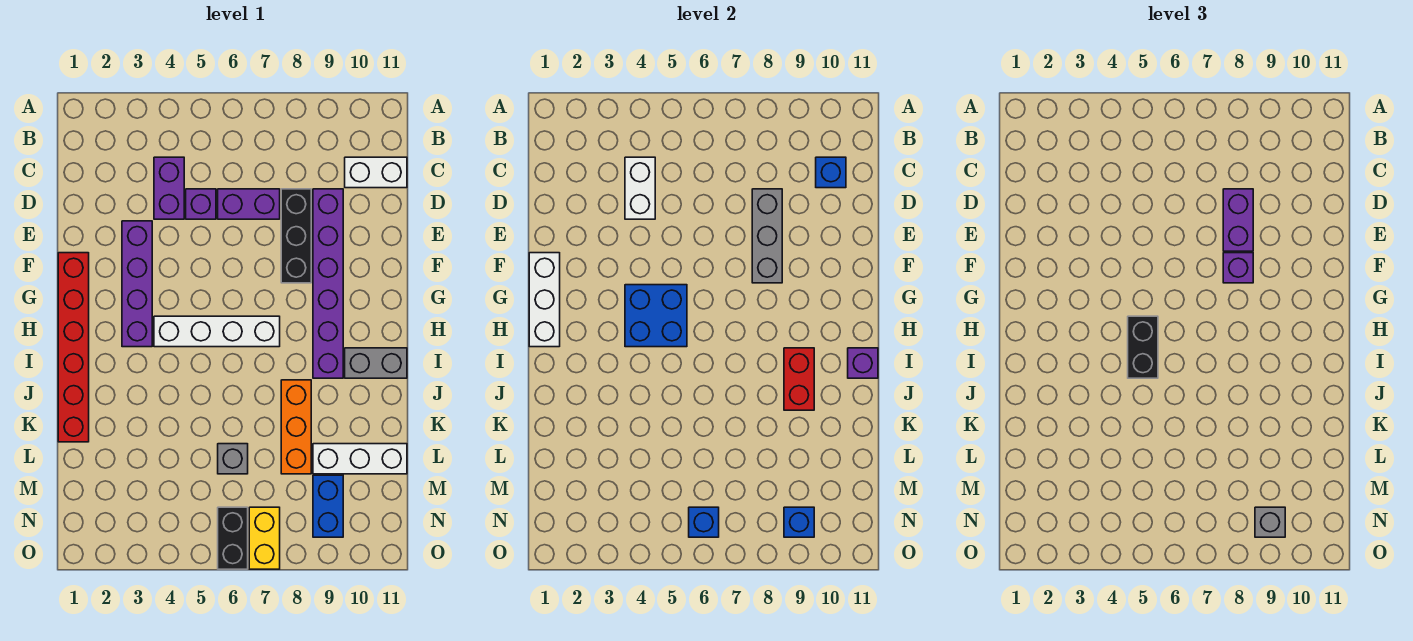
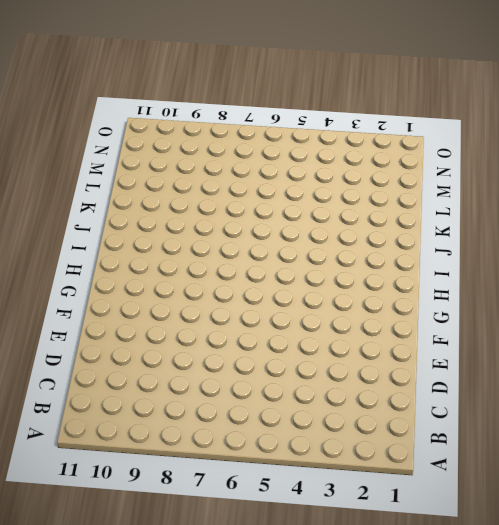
none -> purple brick C4:D4 level 1
none -> white brick C10:C11 level 1
none -> purple brick D5 level 1

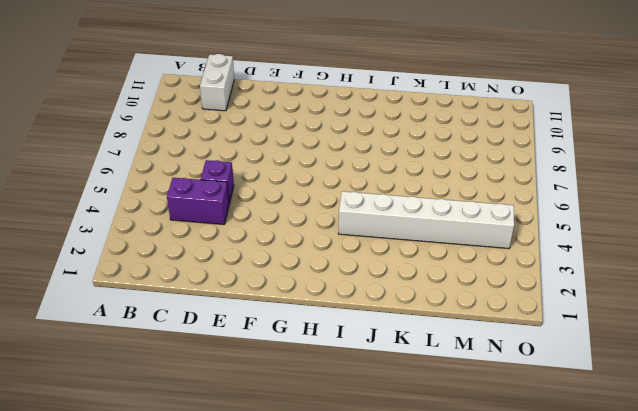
white brick I4:N4 level 1 -> none
none -> purple brick D6:D7 level 1
none -> black brick D8:F8 level 1
none -> purple brick D9:I9 level 1

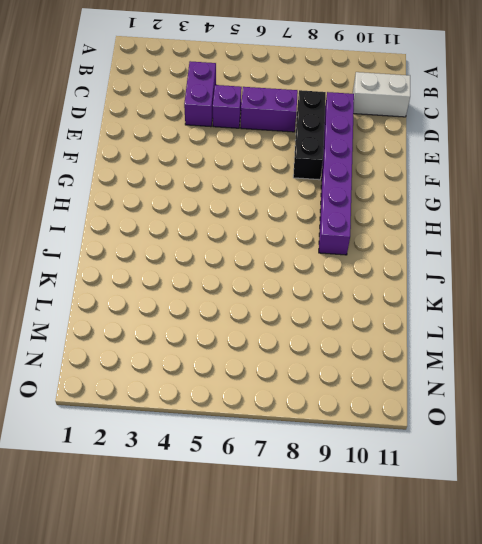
none -> purple brick E3:H3 level 1
none -> red brick F1:K1 level 1
none -> white brick H4:H7 level 1

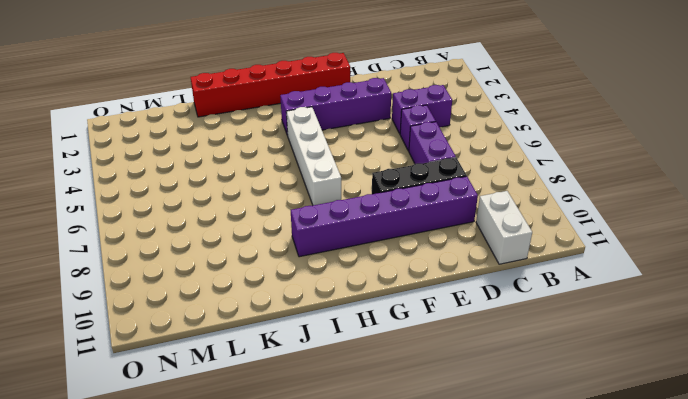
none -> grey brick I10:I11 level 1
none -> orange brick J8:L8 level 1
none -> grey brick L6 level 1

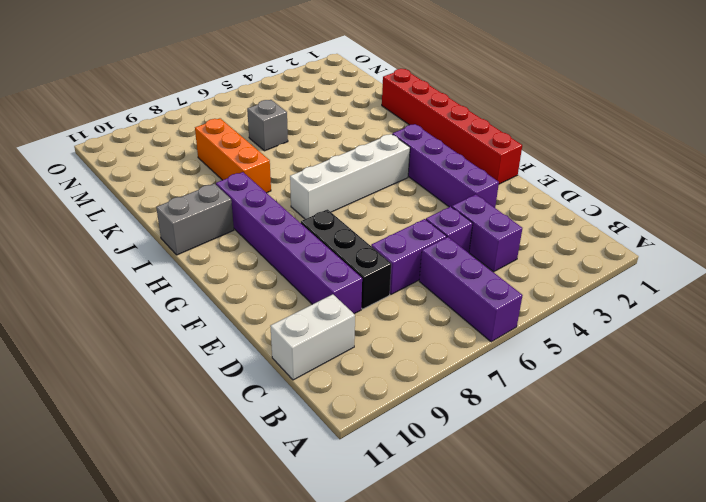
purple brick A6:C6 level 1 -> none
none -> white brick L9:L11 level 1
none -> blue brick M9:N9 level 1
none -> black brick N6:O6 level 1

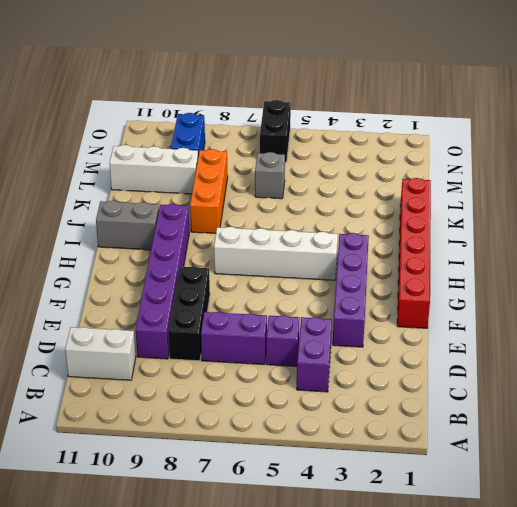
none -> yellow brick N7:O7 level 1
none -> white brick C4:D4 level 2
none -> blue brick C10 level 2

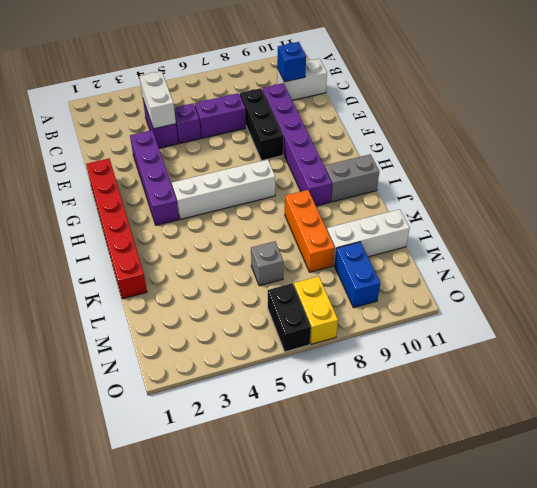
none -> grey brick D8:F8 level 2
none -> white brick F1:H1 level 2
none -> blue brick G4:H5 level 2

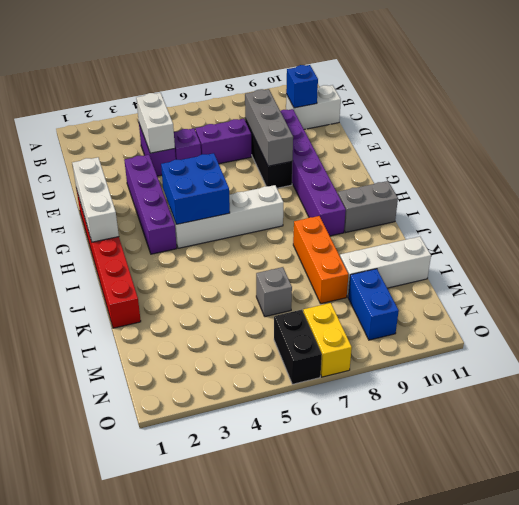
none -> red brick I9:J9 level 2
none -> purple brick I11 level 2
none -> blue brick N6 level 2

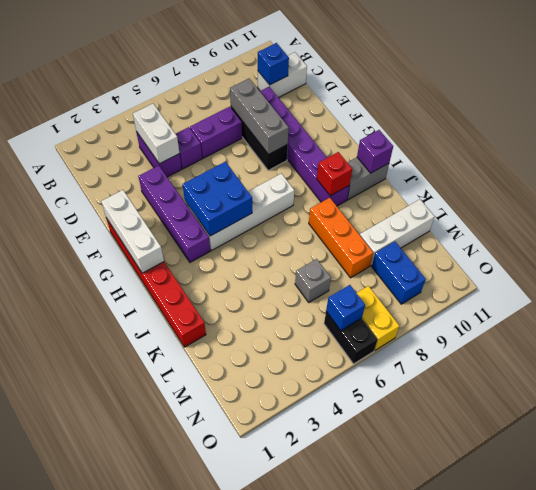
red brick I9 level 2 -> red brick I9:J9 level 2
none -> blue brick N9 level 2
none -> purple brick D8:E8 level 3
none -> purple brick F8 level 3

